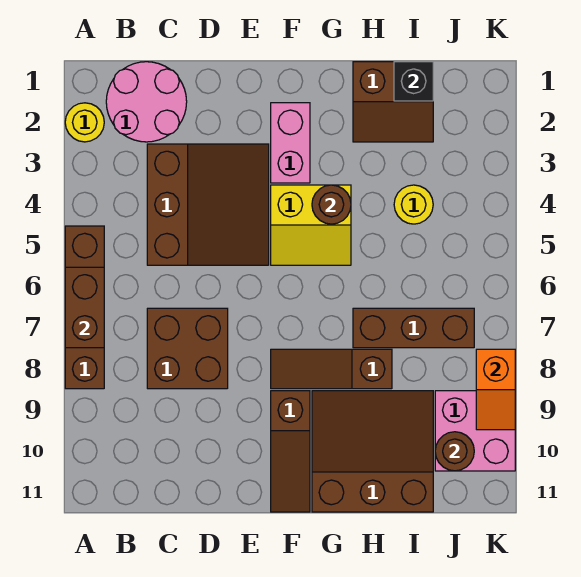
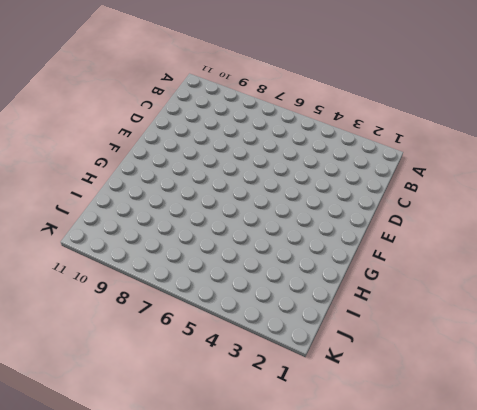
none -> yellow round brick A2 level 1
none -> brown brick A5:A8 level 1
none -> pink round brick B1:C2 level 1

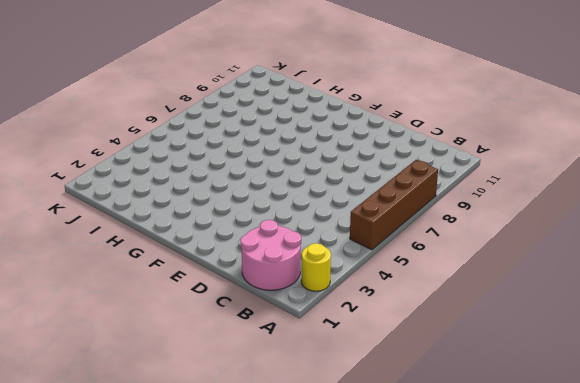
none -> brown slope C3:E5 level 1 top C
none -> brown brick C7:D8 level 1
none -> pink brick F2:F3 level 1

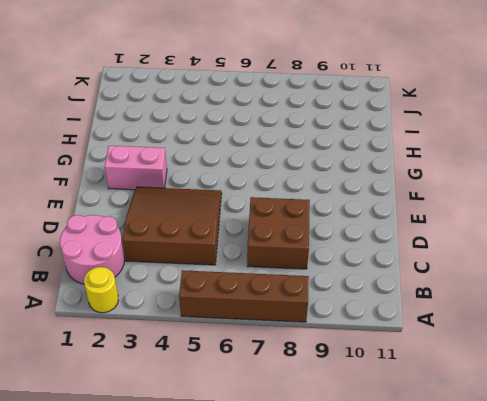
none -> yellow slope F4:G5 level 1 top 4
none -> brown slope F8:H8 level 1 top H
none -> brown slope F9:F11 level 1 top 9

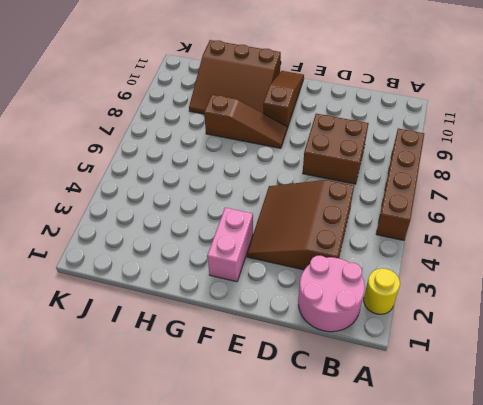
none -> yellow slope F4:G5 level 1 top 4
none -> brown slope H1:I2 level 1 top 1
none -> brown brick H7:J7 level 1

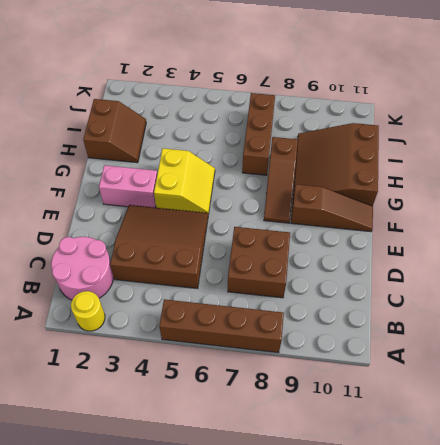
none -> yellow round brick I4 level 1
none -> pink brick J9:K10 level 1
none -> brown brick A6:A7 level 2

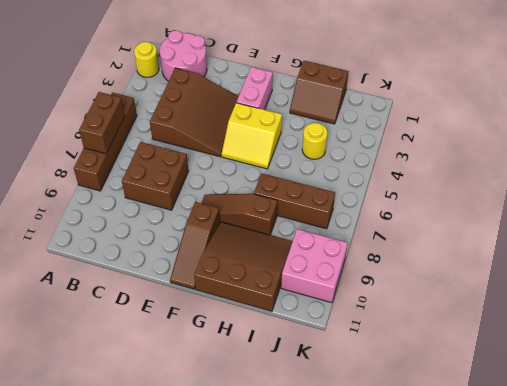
none -> brown round brick G4 level 2
none -> black brick I1 level 2
none -> brown round brick J10 level 2

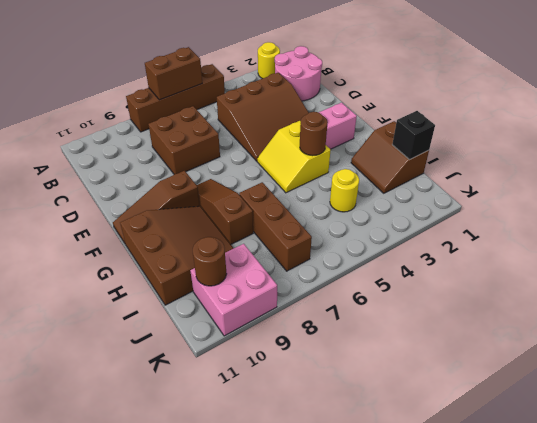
none -> orange slope K8:K9 level 2 top 8

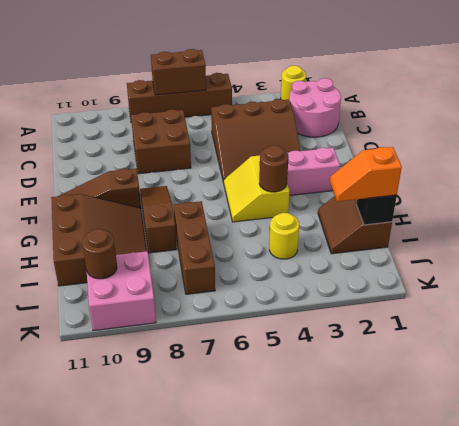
orange slope I1:I2 level 3 top 1 -> orange slope K8:K9 level 2 top 8

